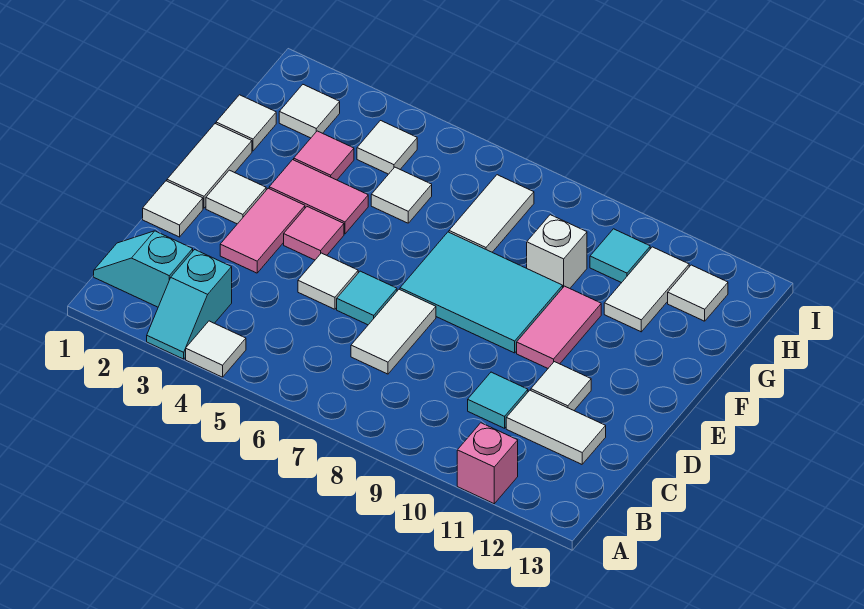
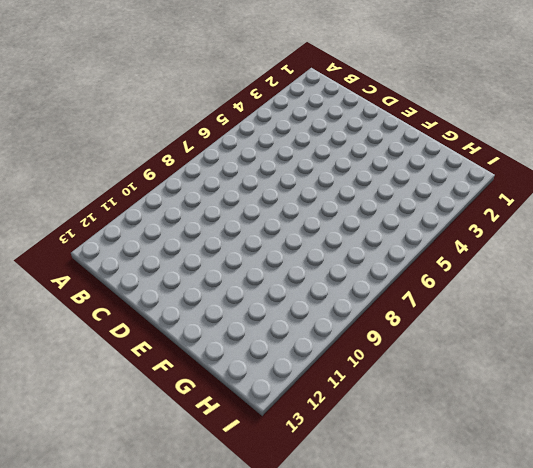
none -> cyan slope A3:B3 level 1 top B
none -> white tile A4 level 1
none -> pink brick A11 level 1

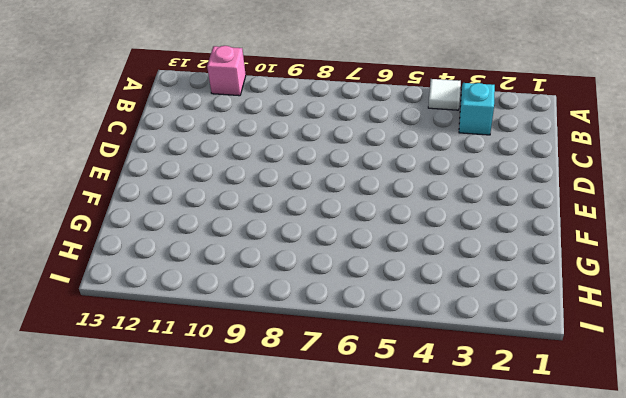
none -> cyan slope B1:B2 level 1 top 2
none -> white tile C7:D7 level 1
none -> cyan tile C10 level 1

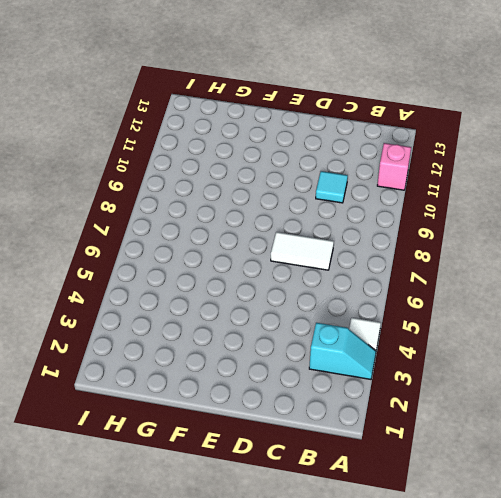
none -> cyan slope B1:B2 level 1 top 2
none -> white tile C11:C12 level 1
none -> white tile D1 level 1

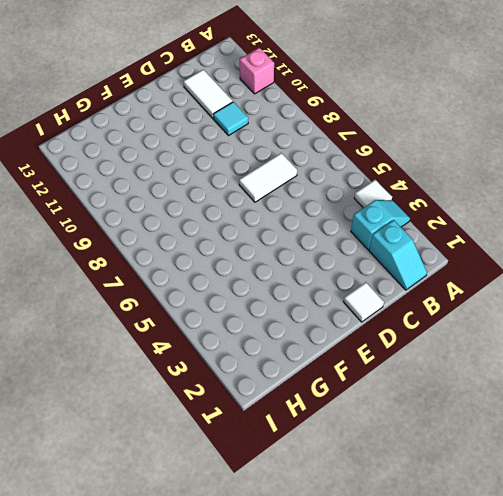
none -> pink tile D3:E3 level 1
none -> white tile D5 level 1
none -> cyan tile D6 level 1

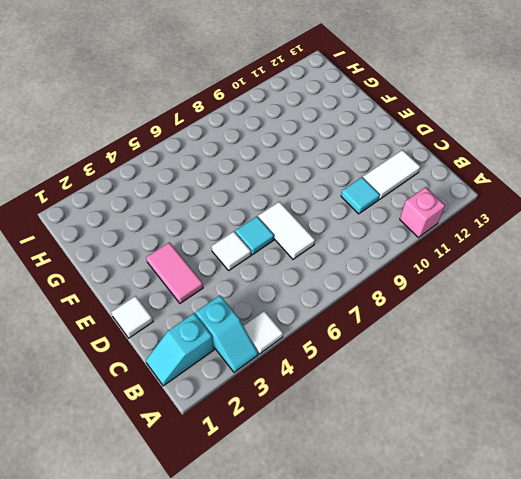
none -> white tile D11 level 1
none -> white tile E1:F1 level 1
none -> white tile E2 level 1

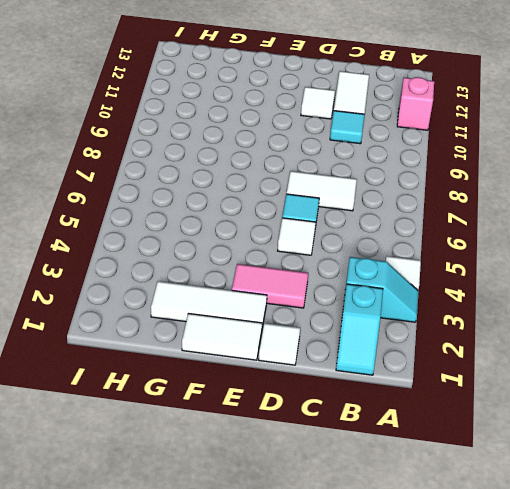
white tile E2:G2 level 1 -> white tile E2 level 1
none -> pink tile E4 level 1
none -> cyan tile E7:F9 level 1
none -> pink tile E10:F10 level 1

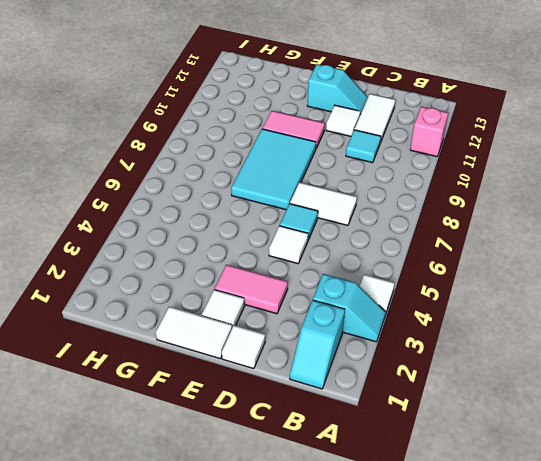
cyan slope D12:E12 level 1 top E -> none
none -> pink tile E4 level 1
none -> pink tile F3:F4 level 1
none -> white tile G1 level 1

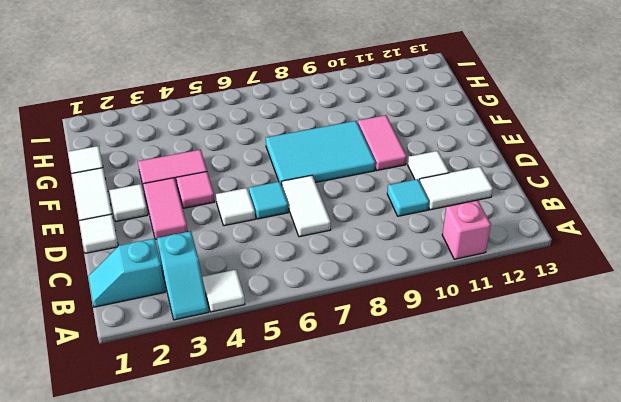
none -> pink tile G3 level 1
none -> white tile G5 level 1
none -> white tile G7:H7 level 1

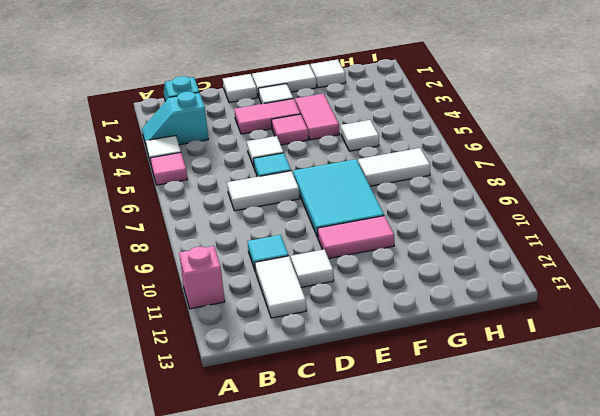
pink tile A5 level 1 -> pink tile G3 level 1
none -> white brick G9 level 1
none -> white tile G11:H11 level 1
none -> white tile H2 level 1

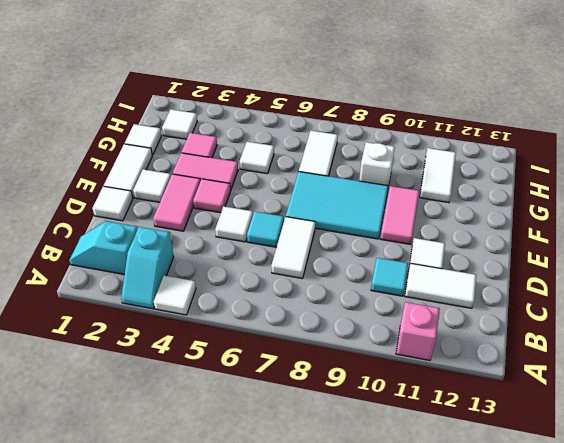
none -> white tile H4 level 1
none -> cyan tile H10 level 1
none -> white tile H12 level 1

